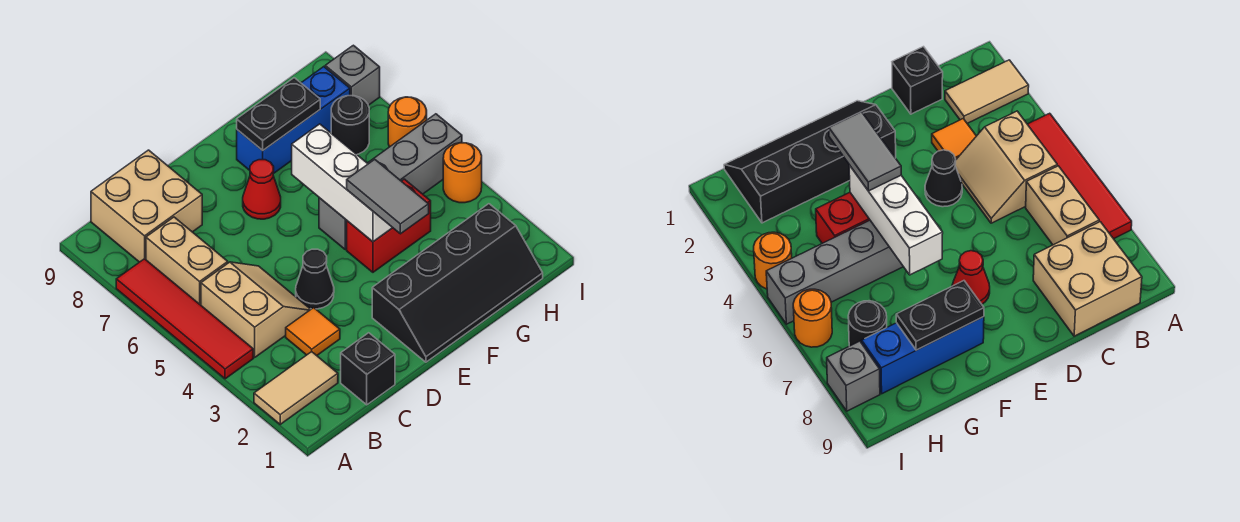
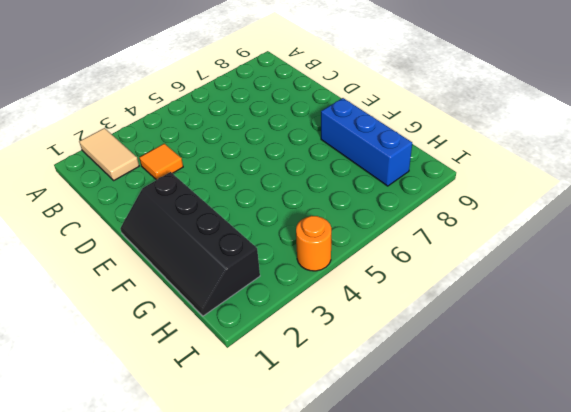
none -> red tile A4:A7 level 1
none -> tan slope B4:C5 level 1 top B
none -> tan brick B6:B7 level 1

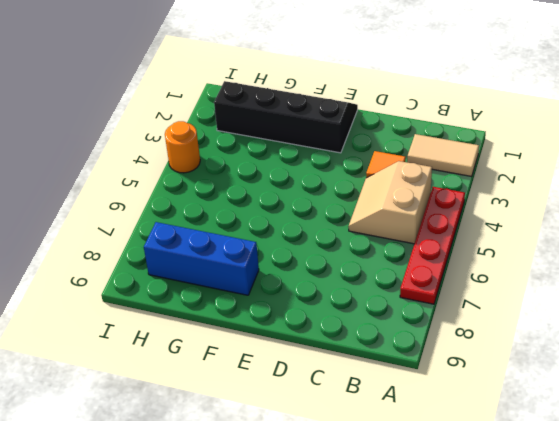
red plate A4:A7 level 1 -> red tile A4:A7 level 1
none -> tan brick B6:B7 level 1
none -> tan brick B8:C9 level 1
none -> black brick C1 level 1

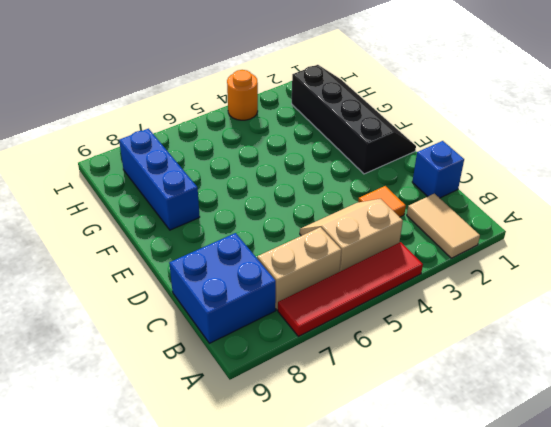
blue brick B8:C9 level 1 -> tan brick B8:C9 level 1
blue brick C1 level 1 -> black brick C1 level 1
none -> black cone D4 level 1
none -> red cone E7 level 1
none -> red brick F4:G4 level 1

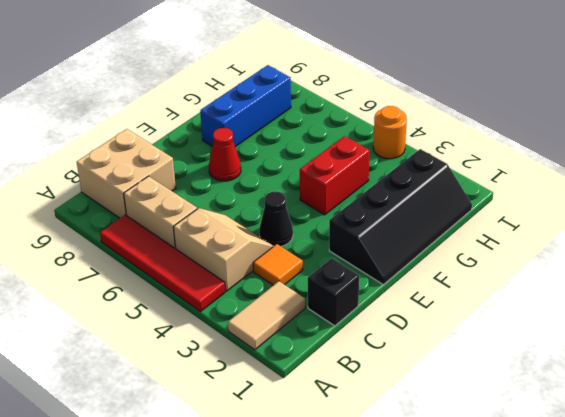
none -> grey brick F5:I5 level 1
none -> black round brick H7 level 1
none -> orange round brick I6 level 1

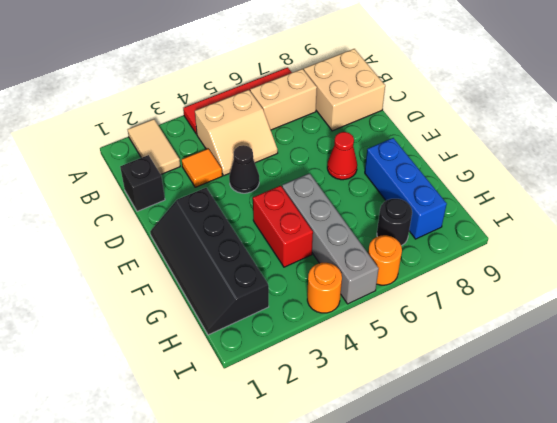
none -> grey brick I8 level 1
none -> white brick F4:F6 level 2
none -> black plate F8:G8 level 2

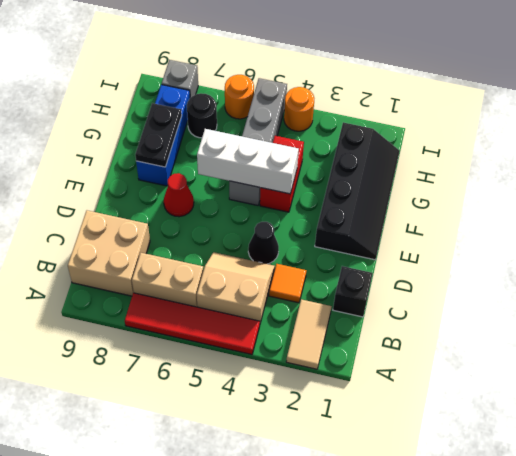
none -> grey tile F3:F4 level 3

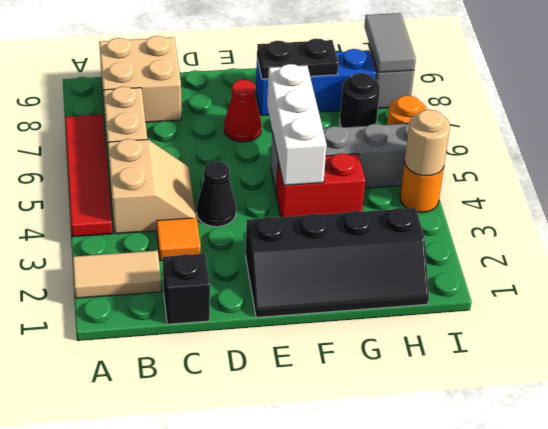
tan round brick I4 level 2 -> none
grey tile I8:I9 level 2 -> grey tile F3:F4 level 3

